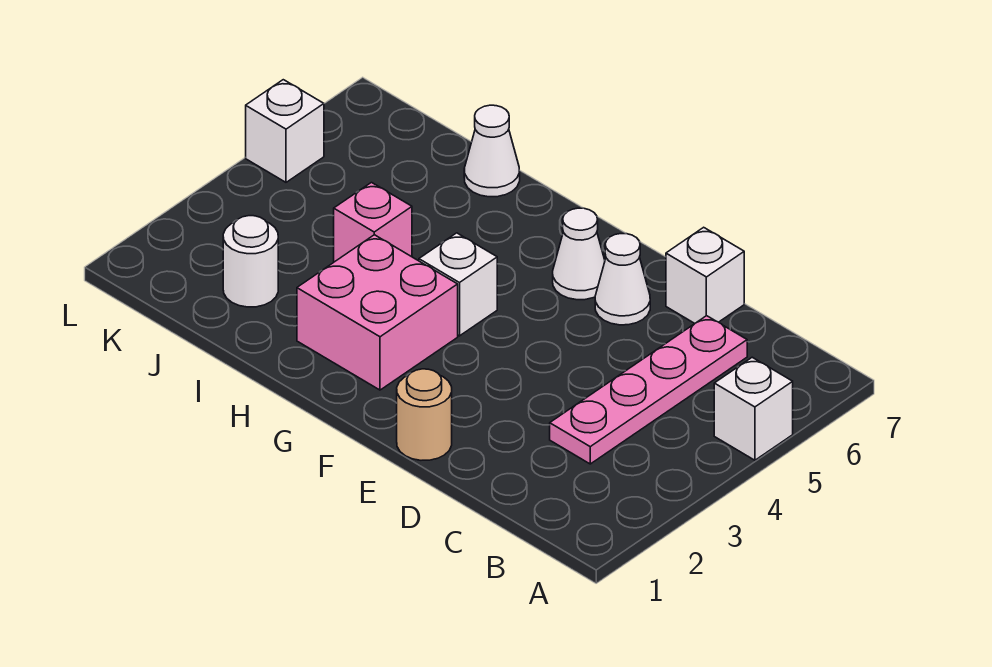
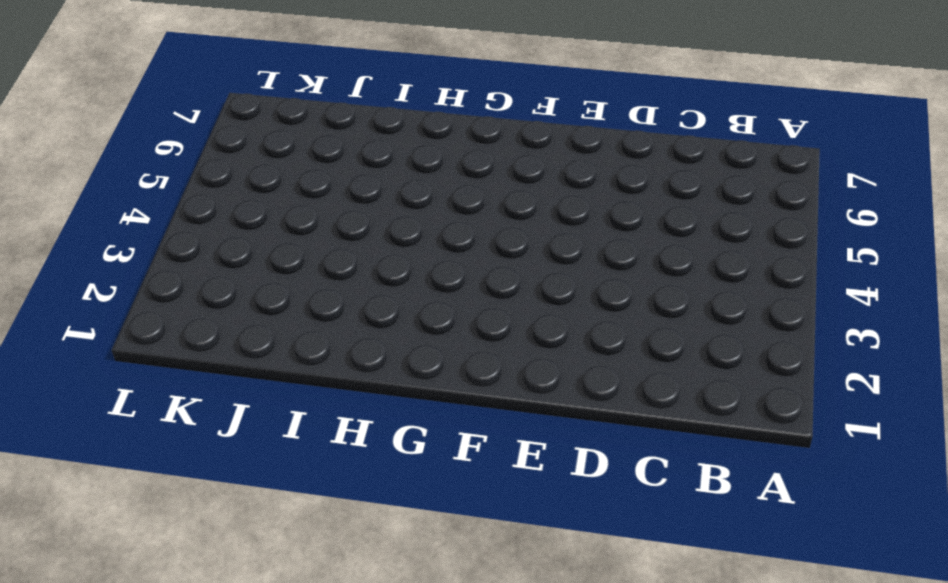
none -> white brick A5 level 1
none -> pink plate C3:C6 level 1
none -> white brick D7 level 1

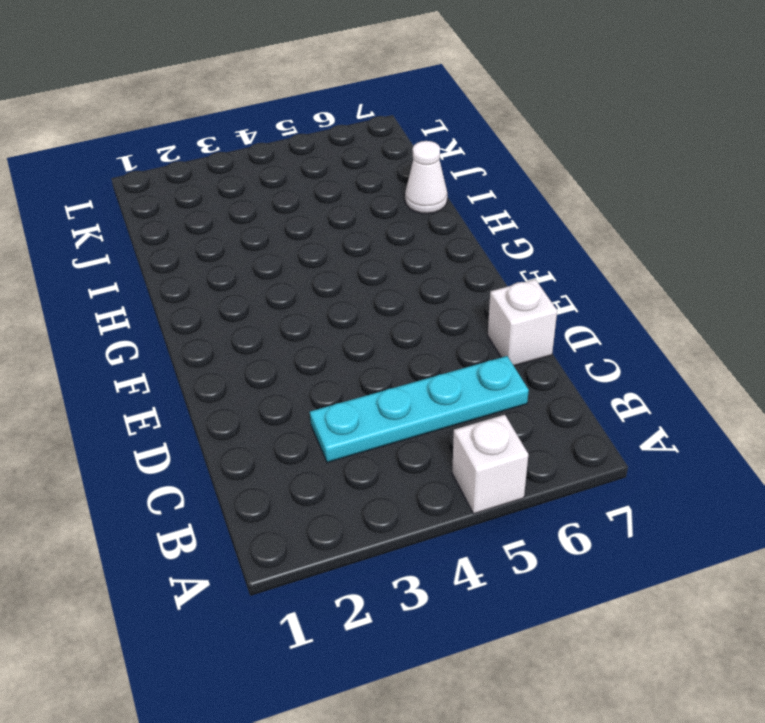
cyan plate C3:C6 level 1 -> pink plate C3:C6 level 1
none -> tan round brick E1 level 1
none -> white cone E6 level 1
none -> white cone F6 level 1

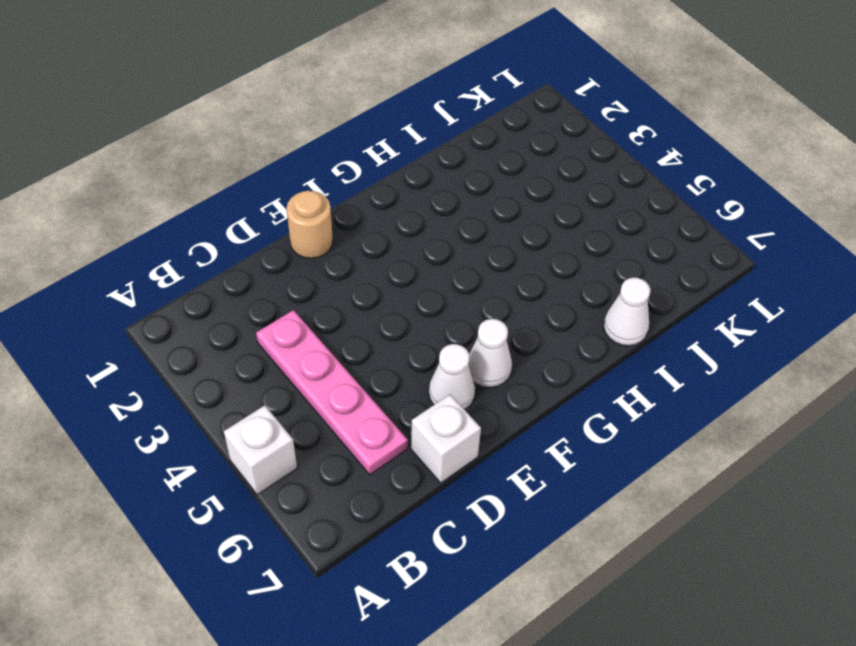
none -> pink brick G2:H3 level 1
none -> white brick G4 level 1
none -> pink brick I4 level 1

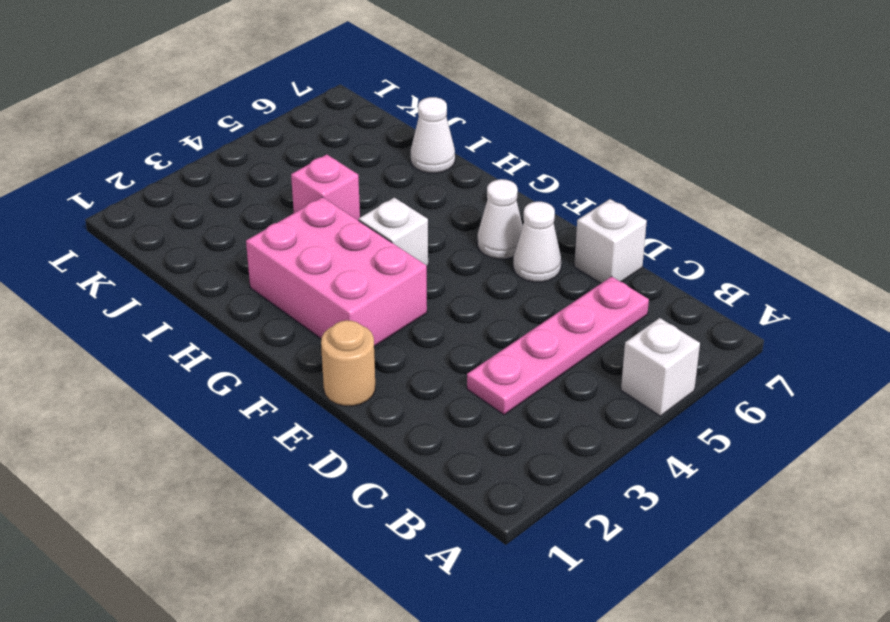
pink brick F2:H3 level 1 -> pink brick G2:H3 level 1
none -> white round brick J2 level 1
none -> white brick L5 level 1

